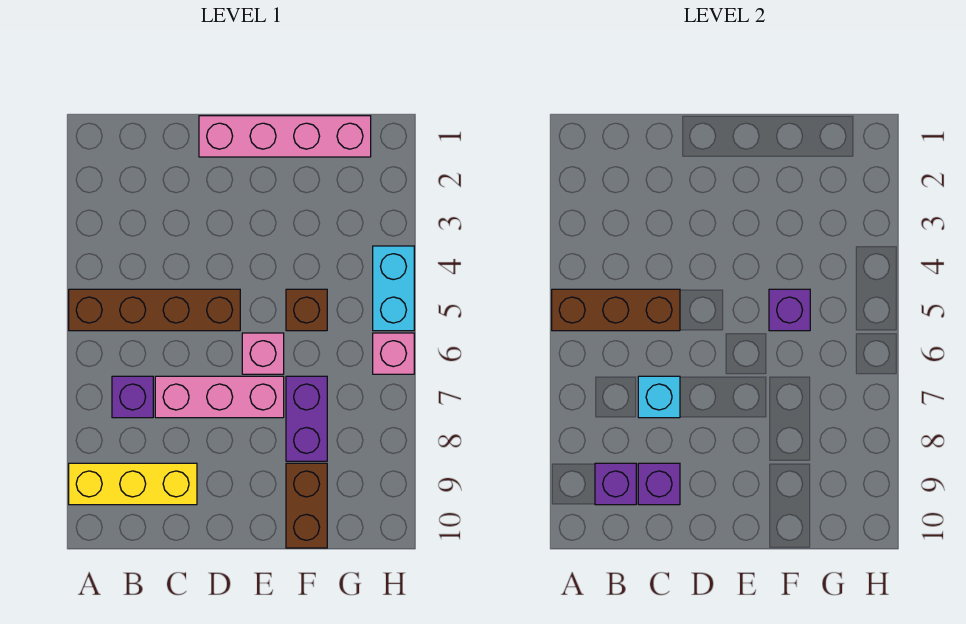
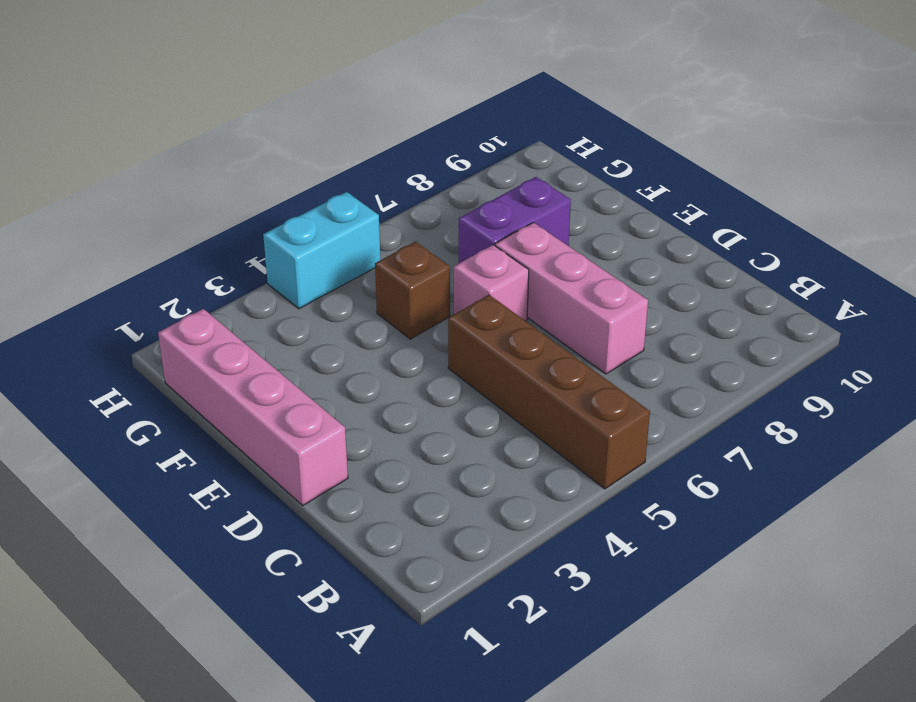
none -> yellow brick A9:C9 level 1
none -> purple brick B7 level 1
none -> brown brick F9:F10 level 1

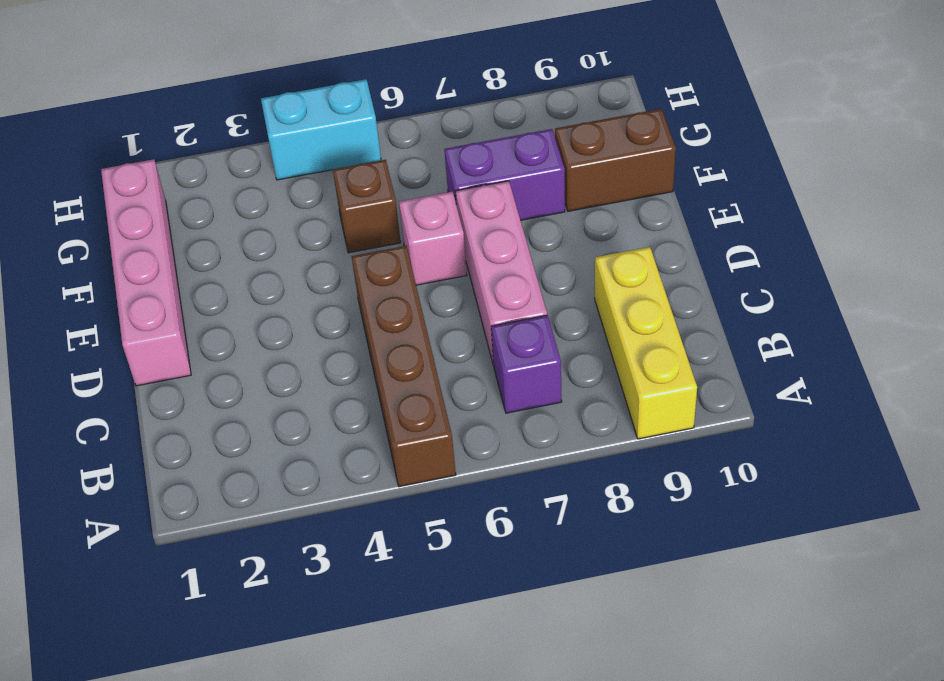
none -> pink brick H6 level 1
none -> brown brick A5:C5 level 2
none -> purple brick B9 level 2

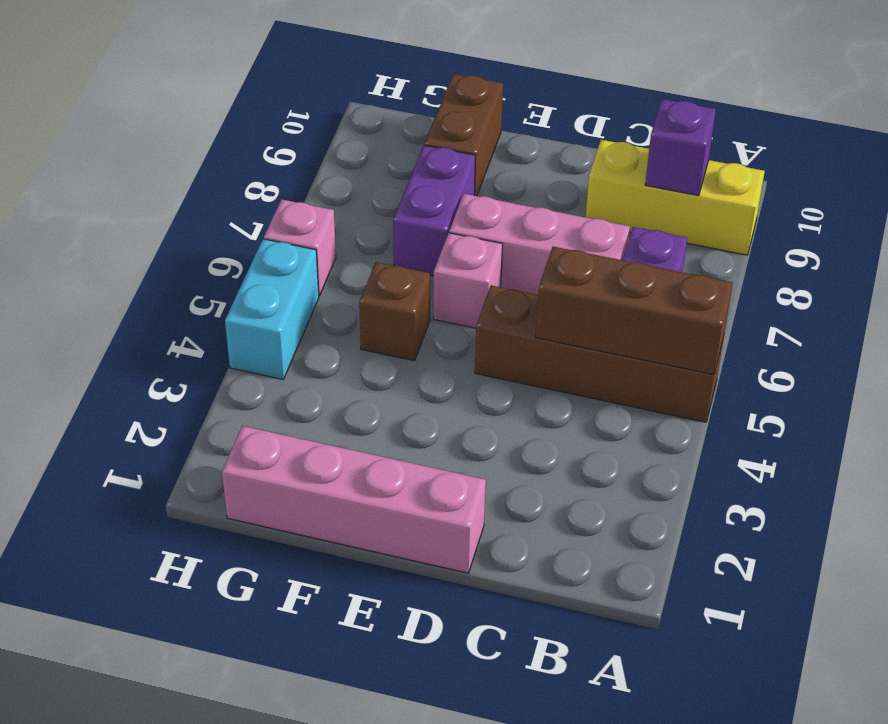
none -> cyan brick C7 level 2
none -> purple brick C9 level 2
none -> purple brick F5 level 2

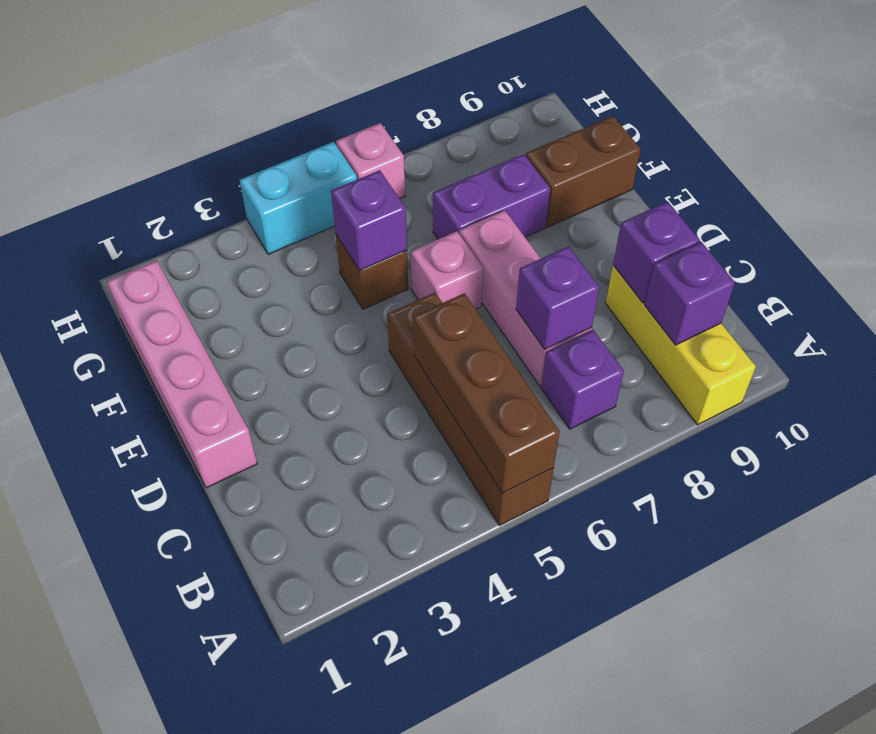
purple brick C7 level 2 -> cyan brick C7 level 2

